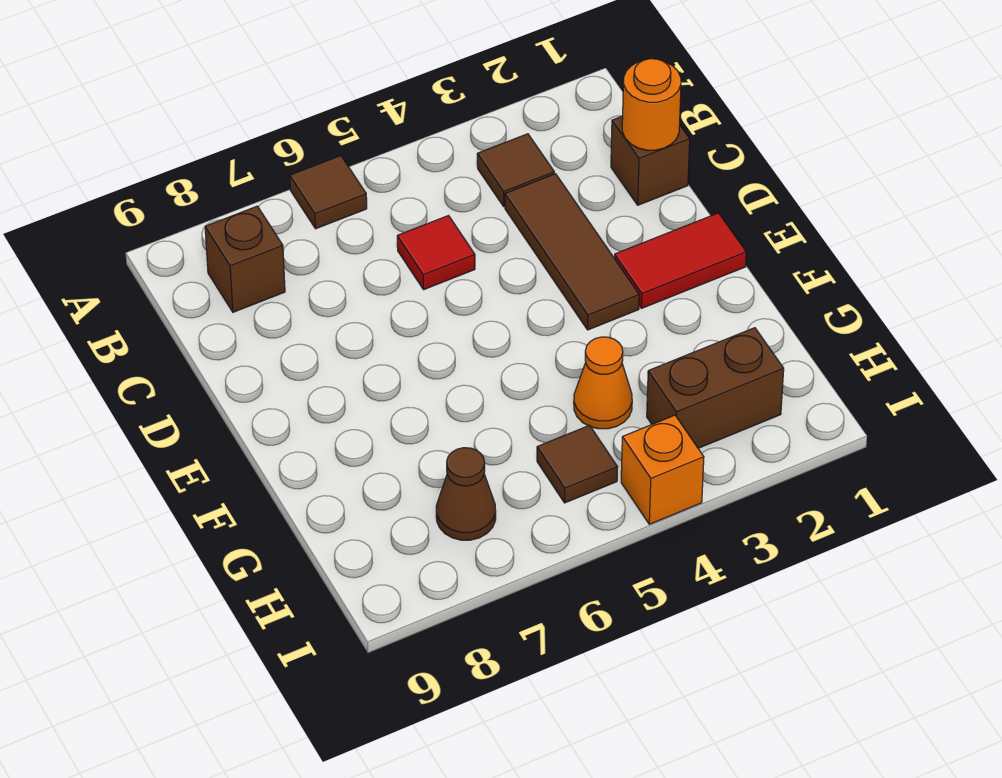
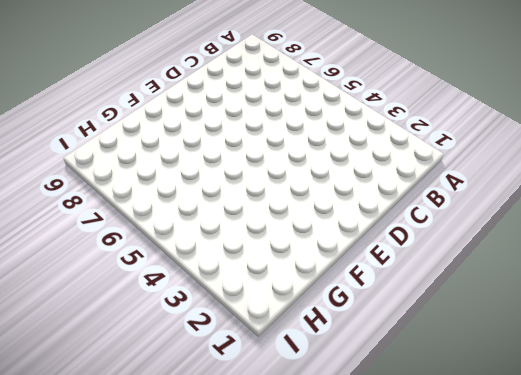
none -> brown tile A6 level 1
none -> brown tile B3 level 1
none -> brown brick B8 level 1

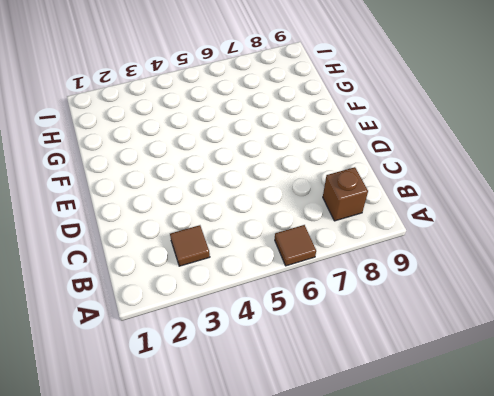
none -> brown brick C1 level 1
none -> brown tile C3:E3 level 1
none -> red tile C5 level 1

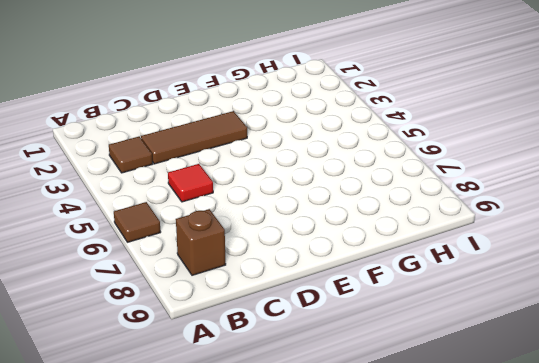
none -> brown brick C1 level 1
none -> red tile E1:E2 level 1
none -> orange cone G4 level 1

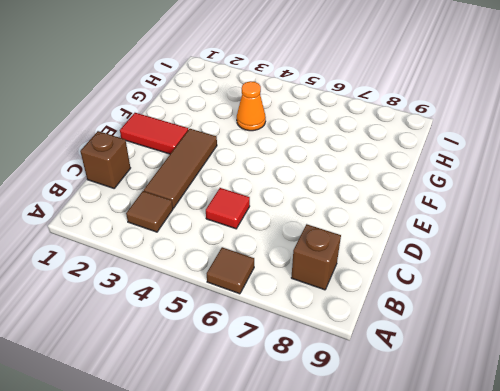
none -> brown brick H2:H3 level 1
none -> brown tile H5 level 1
none -> brown cone H7 level 1

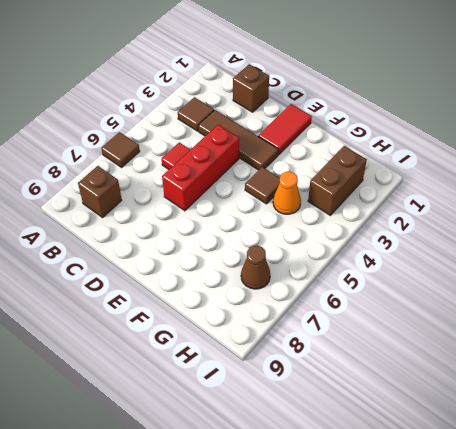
red brick D4:D6 level 1 -> none
brown tile F4 level 1 -> brown tile H5 level 1
none -> orange brick I4 level 1
none -> orange round brick C1 level 2

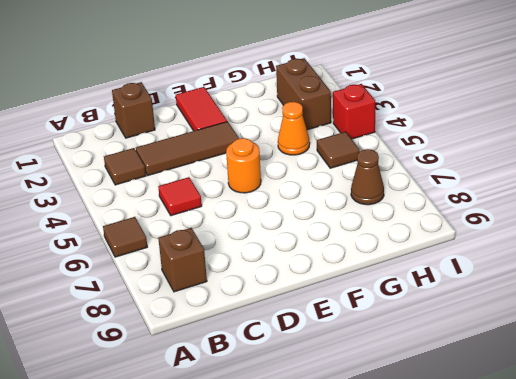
orange round brick E5 level 1 -> orange round brick C1 level 2
red brick I4 level 1 -> orange brick I4 level 1

